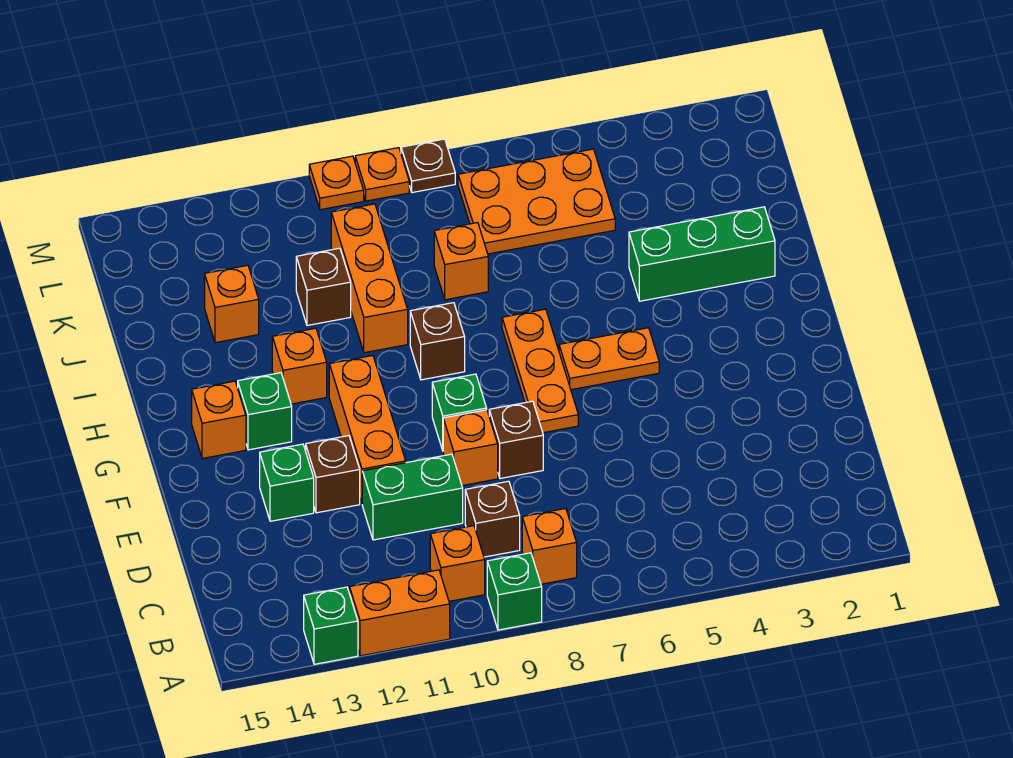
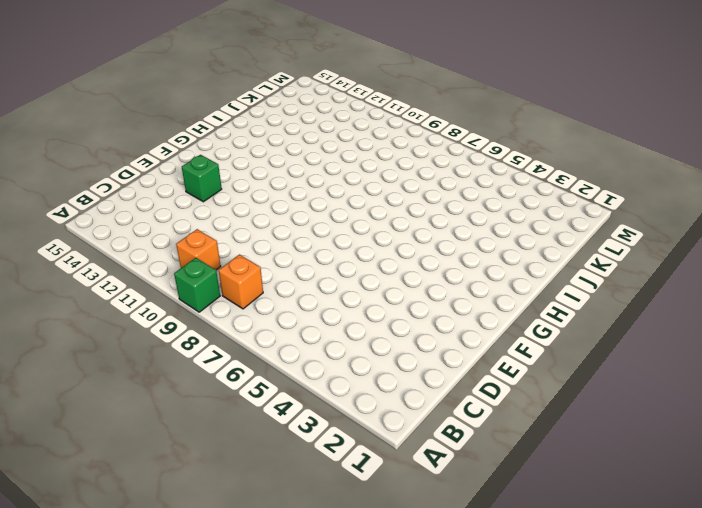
none -> orange brick A11:A12 level 1
none -> green brick A13 level 1
none -> brown brick C9 level 1

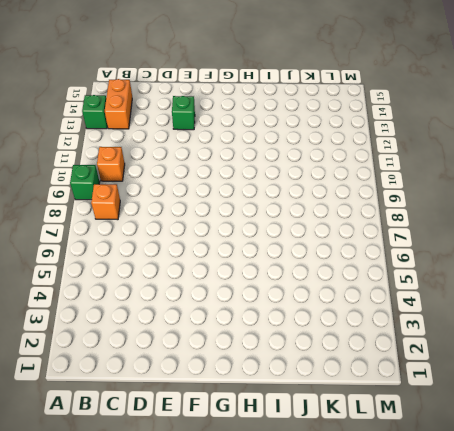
orange brick B13:B14 level 1 -> orange brick A11:A12 level 1
none -> brown brick C9 level 1
none -> green brick D10:D11 level 1
none -> brown brick E8 level 1

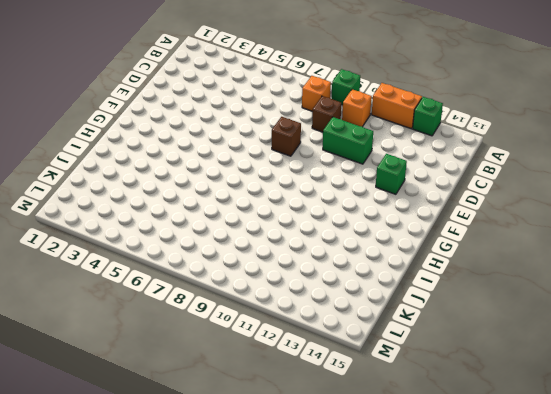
none -> orange brick E9 level 1
none -> orange brick E11:G11 level 1
none -> brown brick E12 level 1

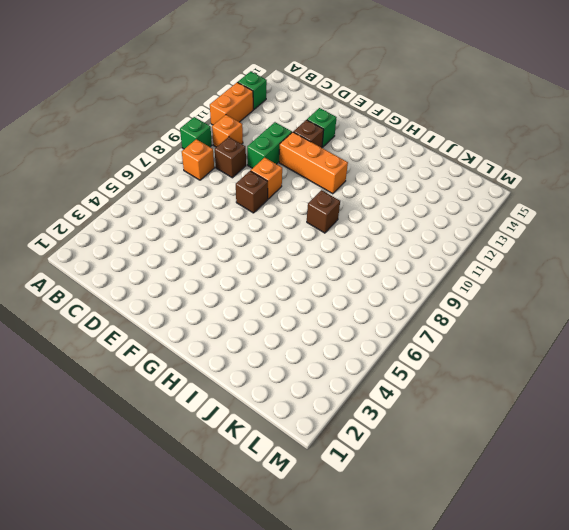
none -> orange plate F7:H7 level 1
none -> green brick F9 level 1
none -> orange plate G5:G6 level 1

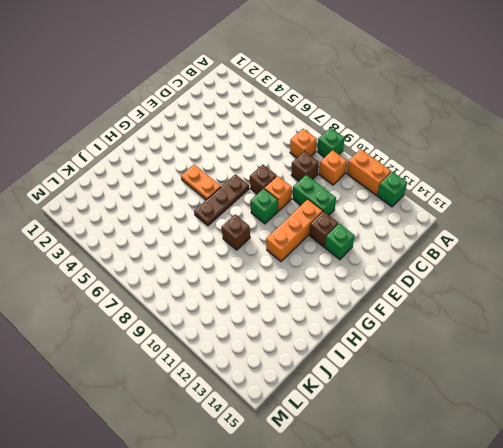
brown plate F7:H7 level 1 -> orange plate F7:H7 level 1
none -> green brick G13 level 1
none -> orange brick G14 level 1
none -> orange brick H12 level 1

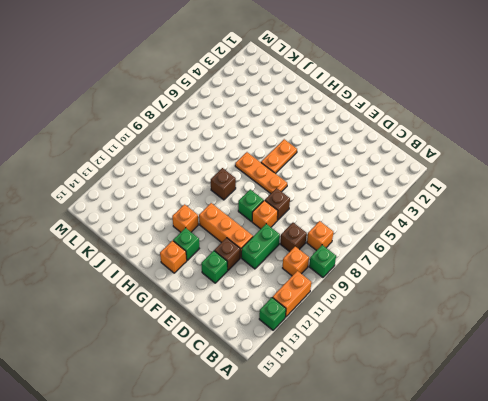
none -> green brick I2:I4 level 1
none -> orange brick I10:K10 level 1
none -> orange brick J8 level 1

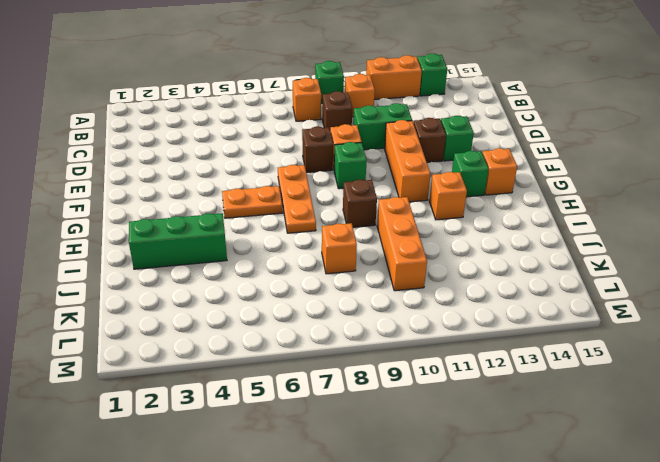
none -> brown brick J11 level 1
none -> orange brick J13 level 1
none -> orange plate K5:L7 level 1

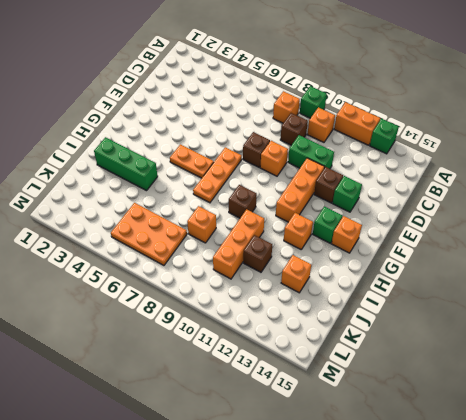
none -> green brick F9 level 1
none -> brown plate M8 level 1
none -> orange plate M9 level 1

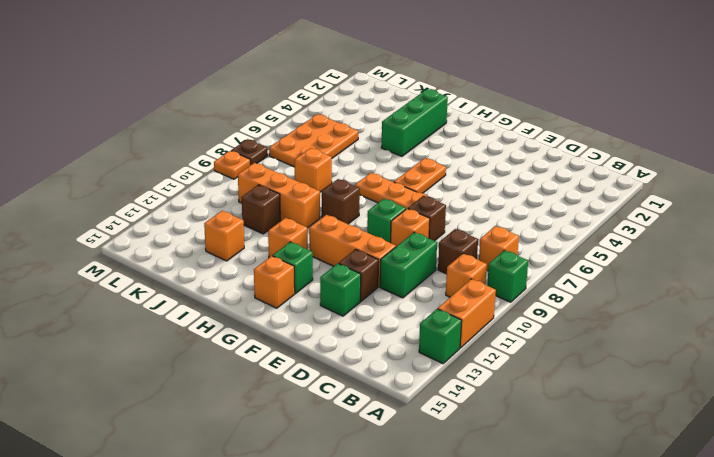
none -> orange plate M10 level 1

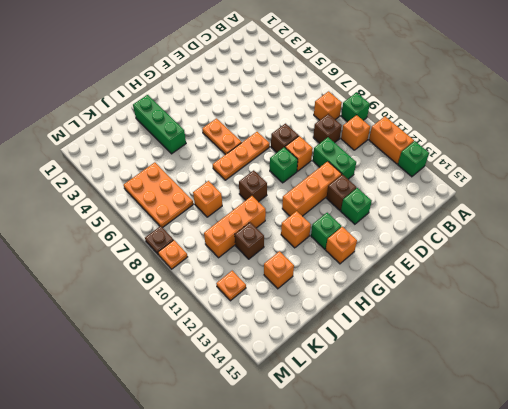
orange plate L12 level 1 -> orange plate M10 level 1

